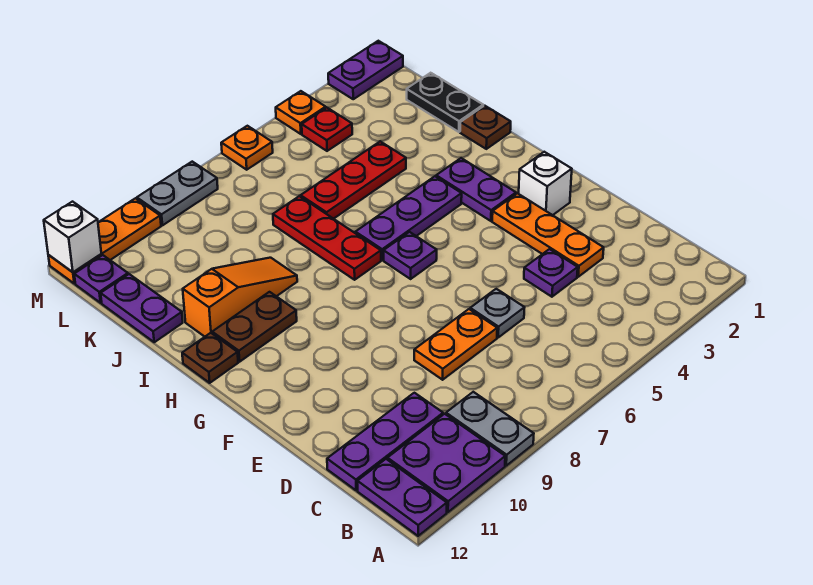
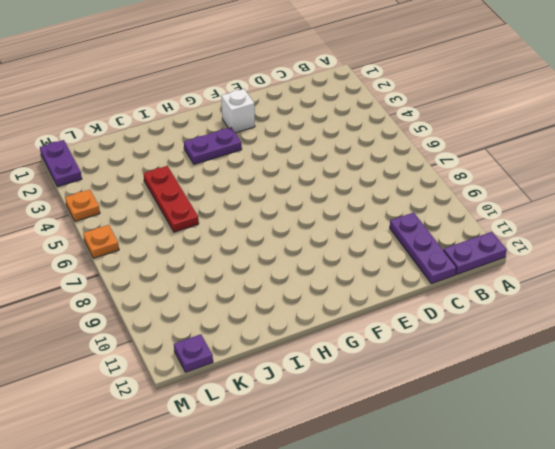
none -> grey plate A9:B9 level 1
none -> purple plate A10:B11 level 1
none -> orange plate D3:F3 level 1

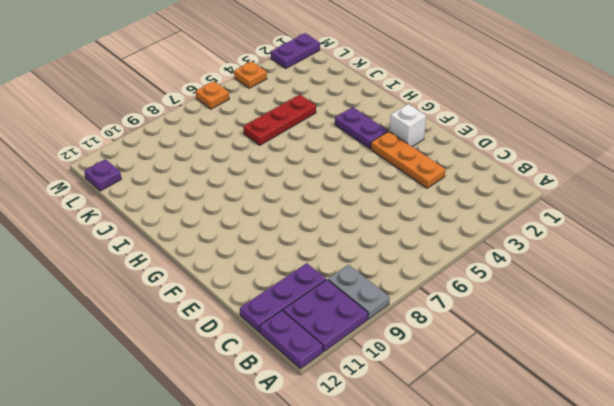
none -> purple plate D4 level 1
none -> grey plate D6 level 1
none -> orange plate D7:D8 level 1

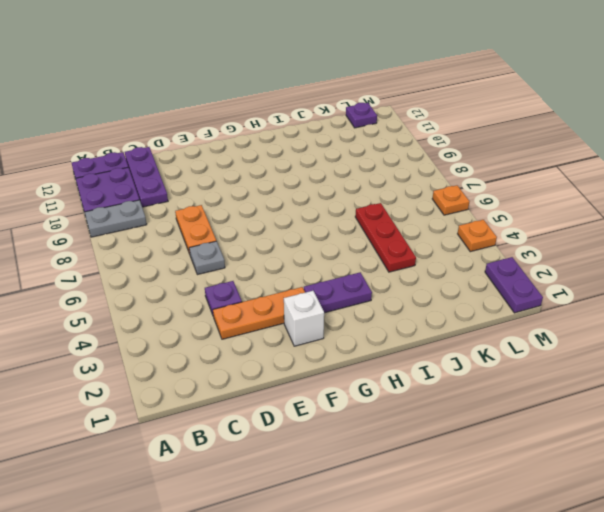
none -> purple plate G6 level 1
none -> purple plate H4:H6 level 1
none -> red plate H7:J7 level 1

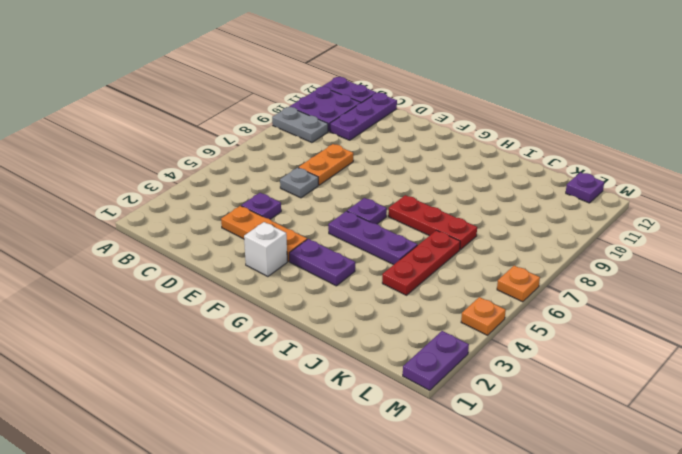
purple plate G5:I5 level 1 -> purple plate H4:H6 level 1
none -> brown plate H10:H11 level 1
none -> brown plate H12 level 1
none -> brown plate I1 level 1

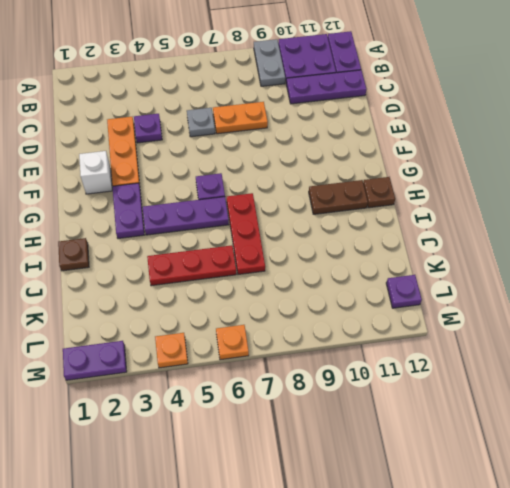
none -> orange slope I9:I11 level 1 top 11
none -> black plate J1:K1 level 1
none -> purple plate J12:K12 level 1

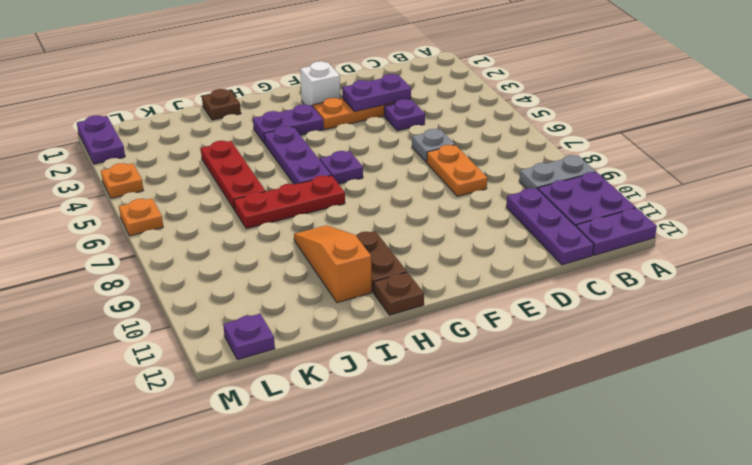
purple plate D3:E3 level 2 -> purple plate J12:K12 level 1
none -> black plate J1:K1 level 1
none -> red plate L4 level 1
none -> grey plate M8:M9 level 1

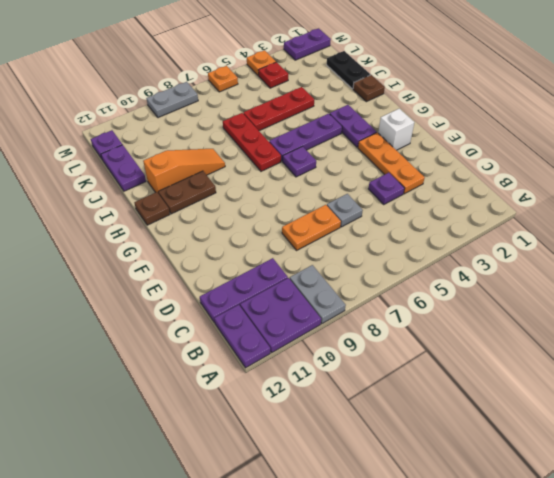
none -> orange plate M10:M12 level 1
none -> white brick M12 level 2

